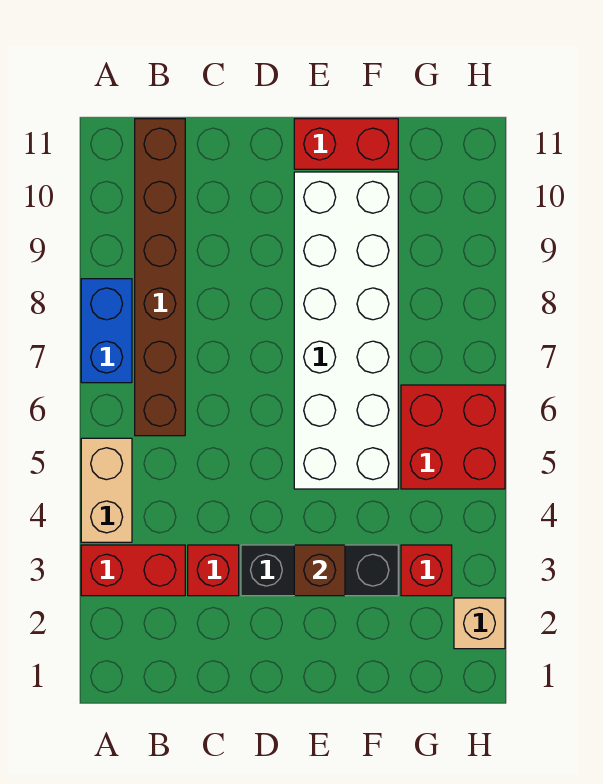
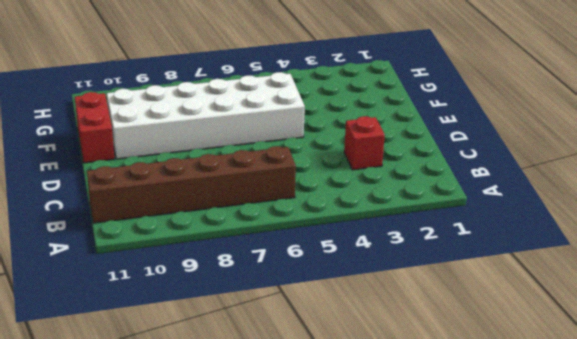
none -> red brick A3:B3 level 1
none -> tan brick A4:A5 level 1
none -> blue brick A7:A8 level 1

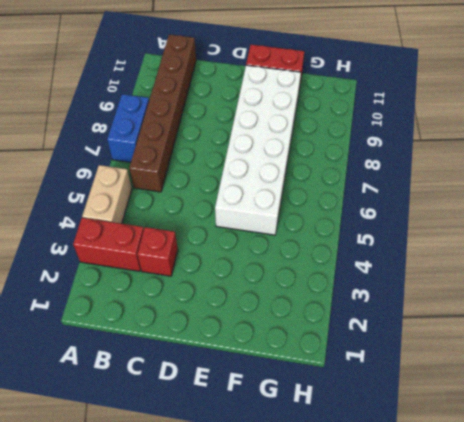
none -> black brick D3:F3 level 1
none -> red brick G3 level 1
none -> red brick G5:H6 level 1

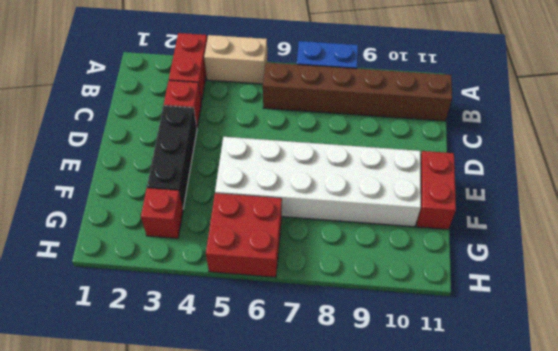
none -> tan brick H2 level 1
none -> brown brick E3 level 2

